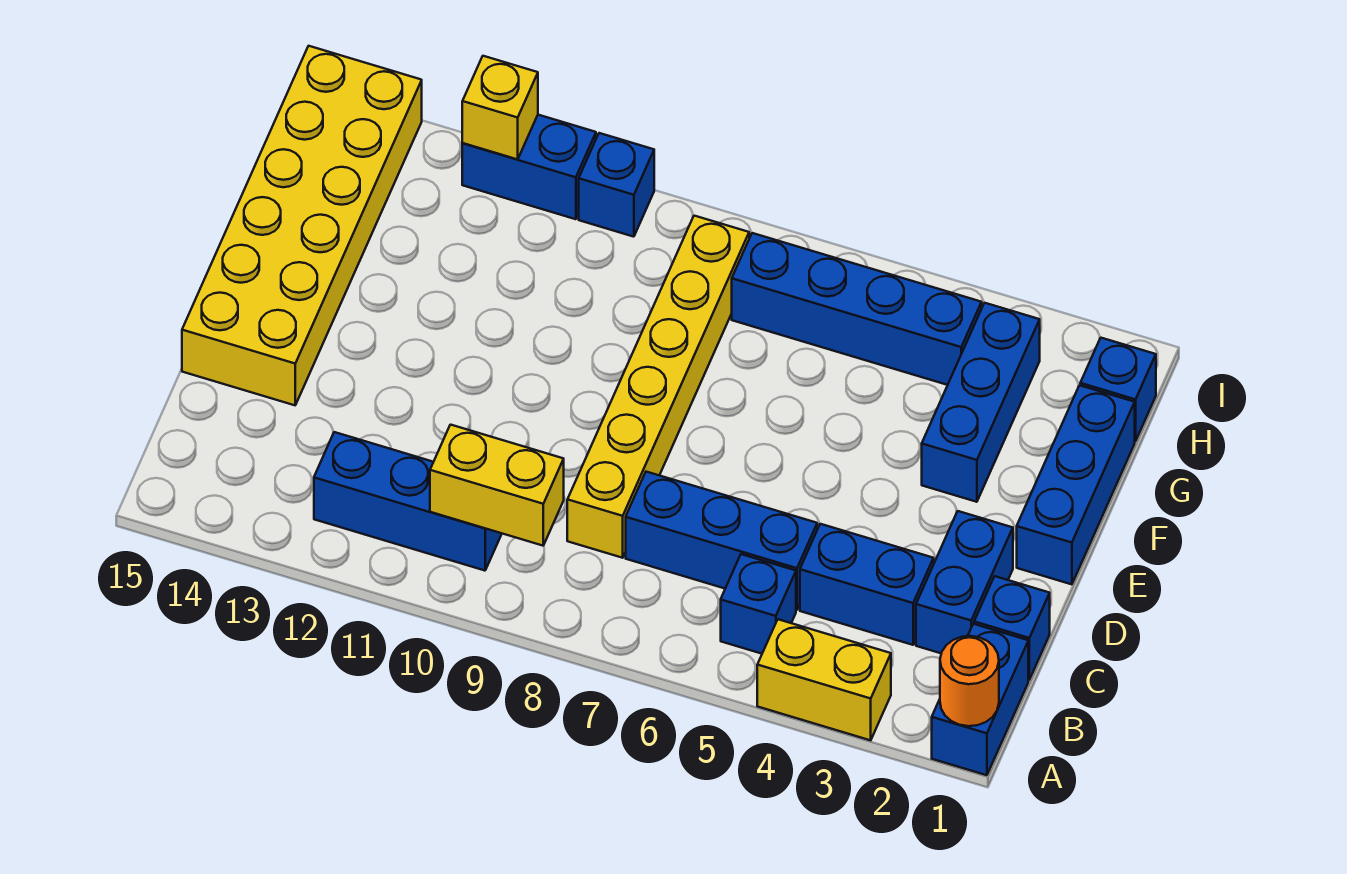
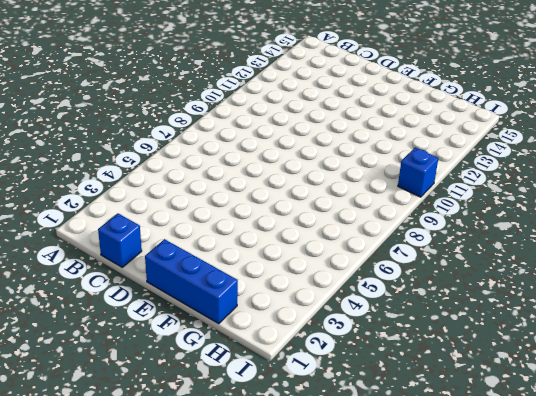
none -> blue brick A1:B1 level 1
none -> yellow brick A3:A4 level 1
none -> blue brick B5 level 1

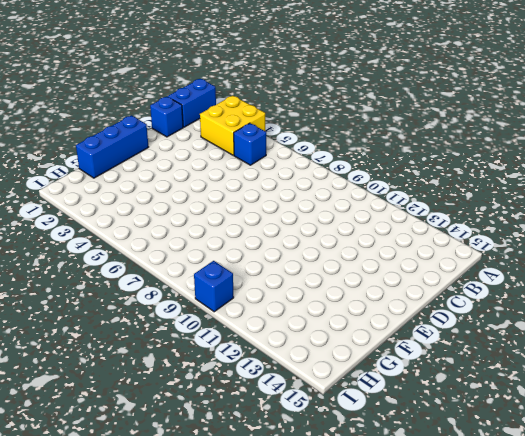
yellow brick A3:B4 level 1 -> yellow brick A3:A4 level 1
none -> blue brick B10:B12 level 1
none -> blue brick C2:D2 level 1
none -> blue brick C3:C4 level 1

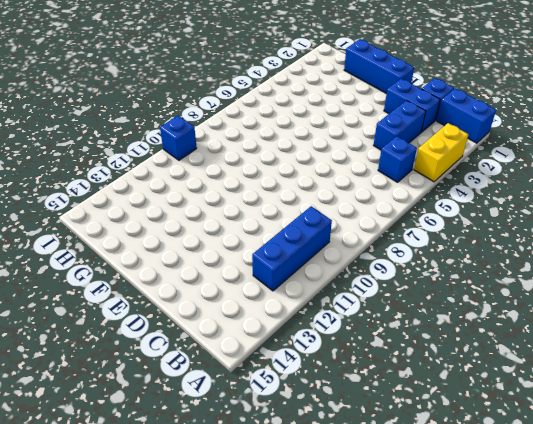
none -> blue brick C5:C7 level 1
none -> yellow brick C8:H8 level 1
none -> yellow brick D14:I15 level 1

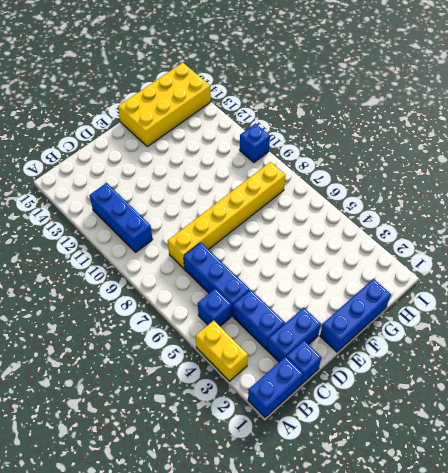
yellow brick F14:I15 level 1 -> yellow brick D14:I15 level 1
none -> blue brick F3:H3 level 1
none -> blue brick H1 level 1
none -> blue brick H4:H7 level 1

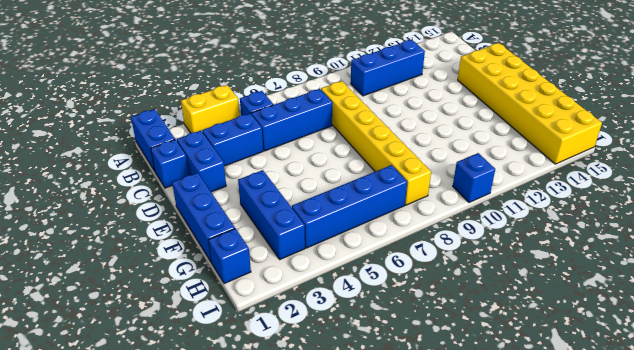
none -> blue brick I11:I12 level 1
none -> orange round brick A1 level 2
none -> yellow brick B9:B10 level 2

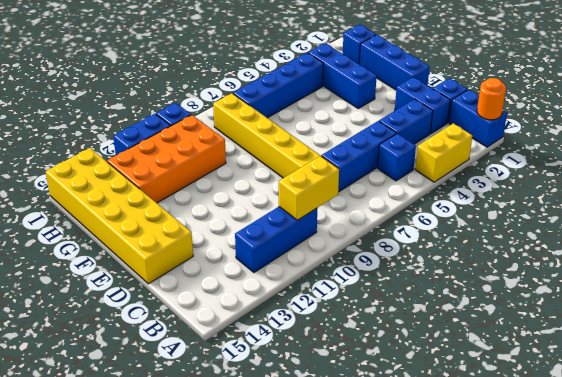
orange brick G10:H13 level 1 -> none
none -> yellow brick I12 level 2

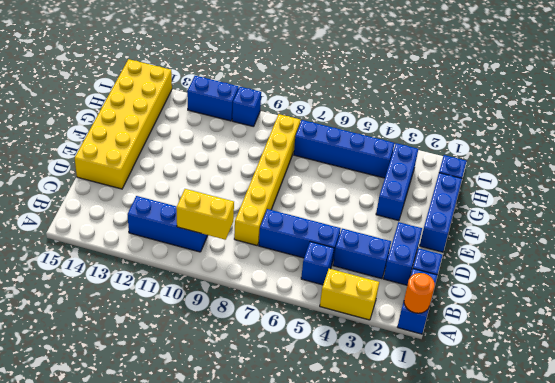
none -> yellow brick I12 level 2

